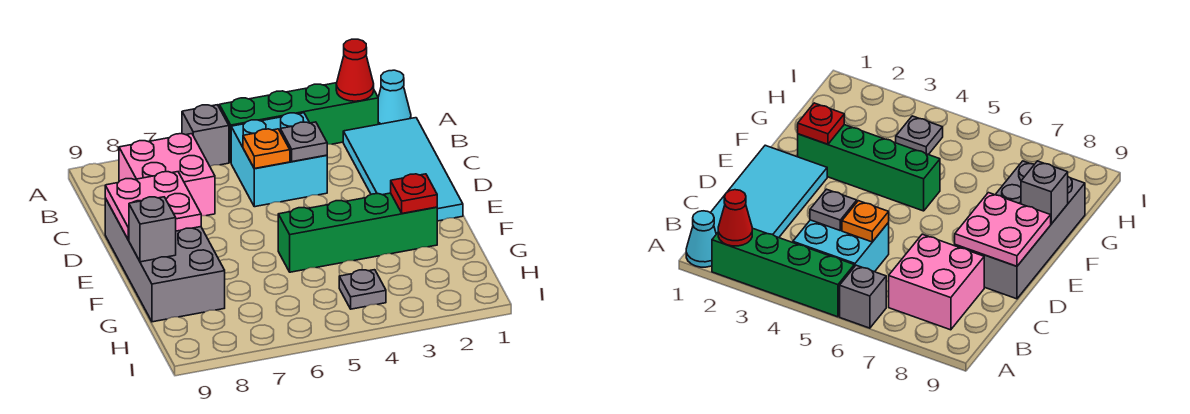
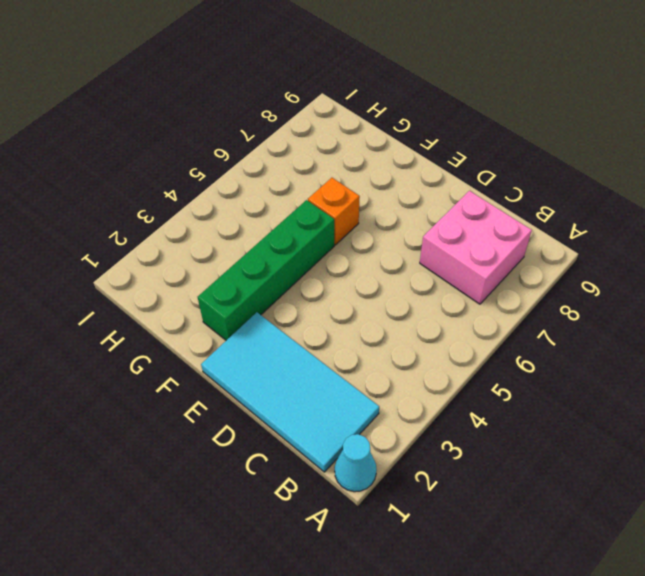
orange brick F6 level 1 -> none
none -> green brick A2:A5 level 1
none -> grey brick A6 level 1
none -> cyan brick B4:C5 level 1

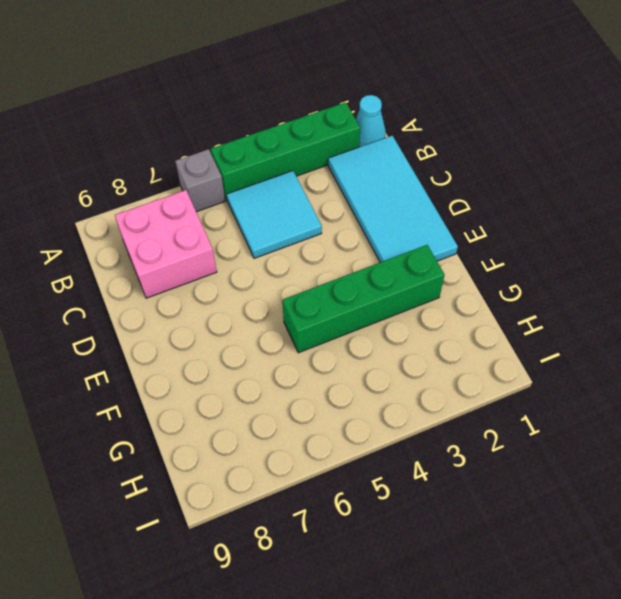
cyan tile B4:C5 level 1 -> cyan brick B4:C5 level 1
none -> grey brick D8:G9 level 1
none -> grey plate H4 level 1
none -> red cone A2 level 2

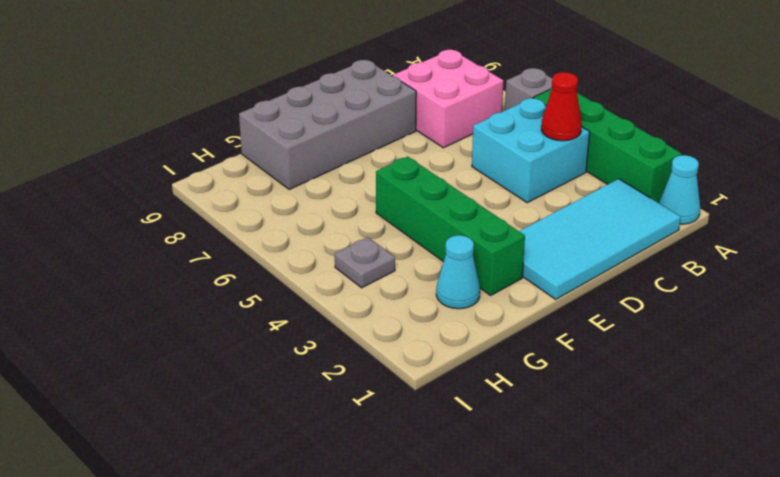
red cone B4 level 2 -> red cone A2 level 2
cyan cone G2 level 1 -> none
none -> grey plate C4 level 2
none -> orange plate C5 level 2
none -> pink plate D8:E9 level 2

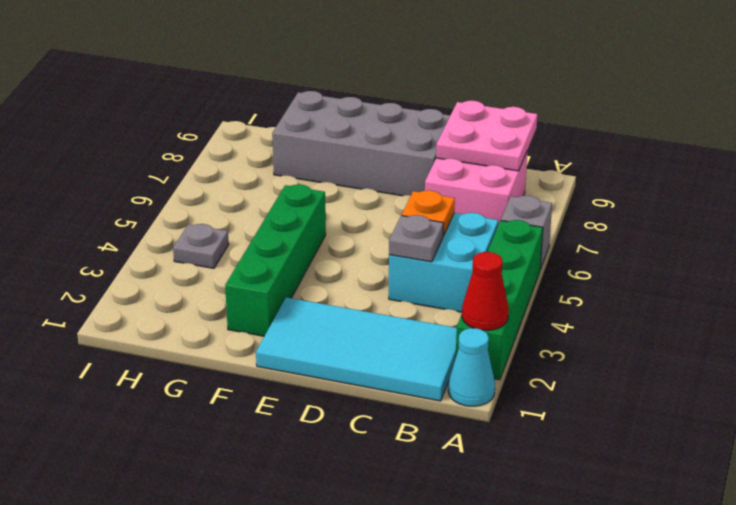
pink plate B8:C9 level 2 -> pink plate D8:E9 level 2
none -> red plate F2 level 2
none -> grey brick F9 level 2

